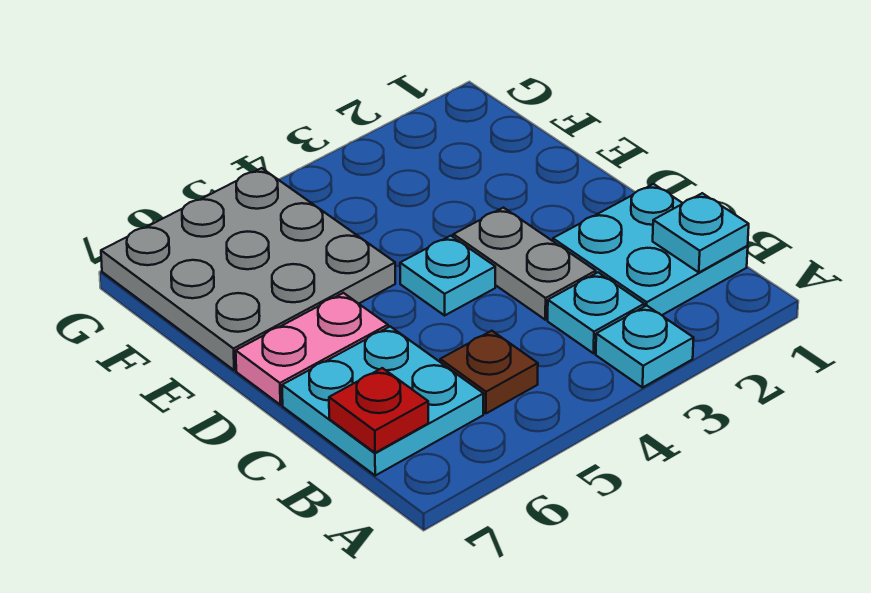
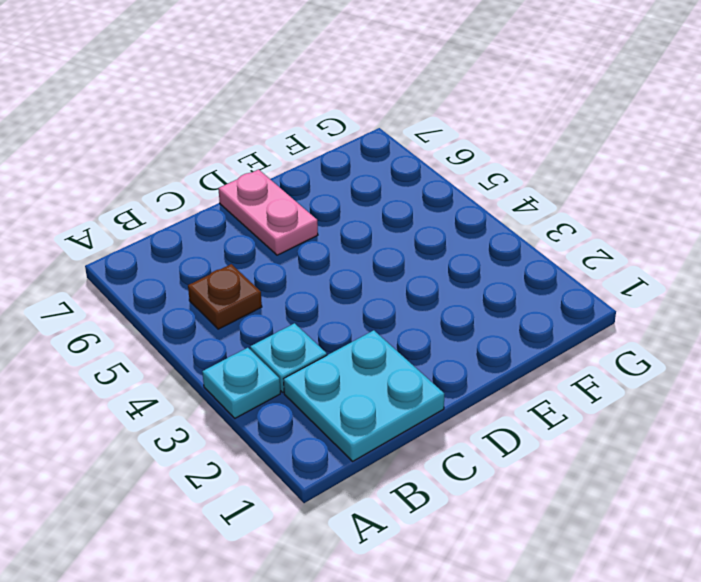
none -> cyan plate B6:C7 level 1
none -> grey plate C3:D3 level 1

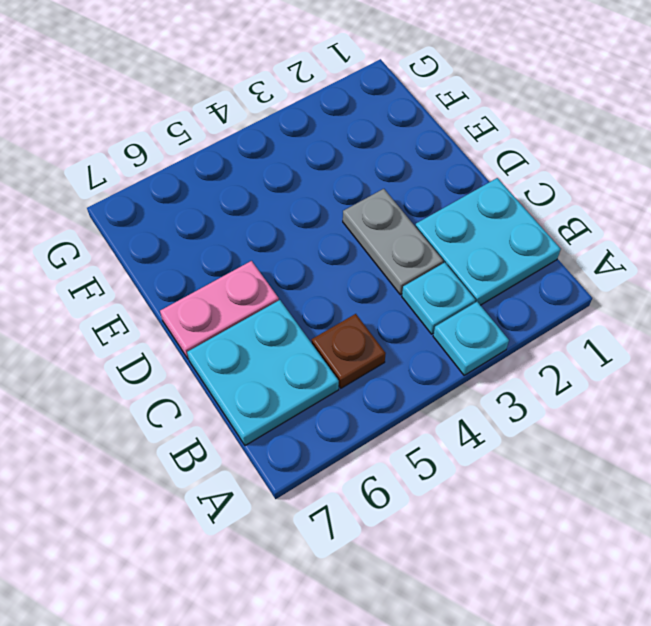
none -> cyan plate D4 level 1
none -> grey plate E5:G7 level 1

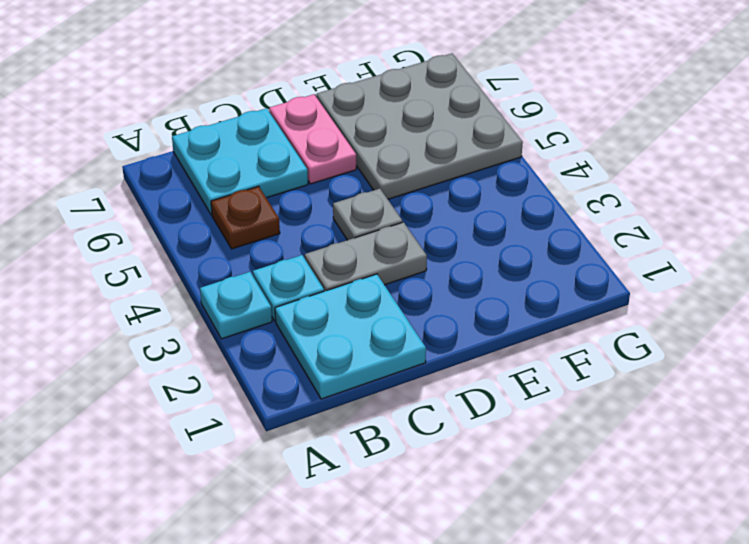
grey plate D4 level 1 -> cyan plate D4 level 1
none -> cyan plate B1 level 2
none -> red plate B7 level 2

